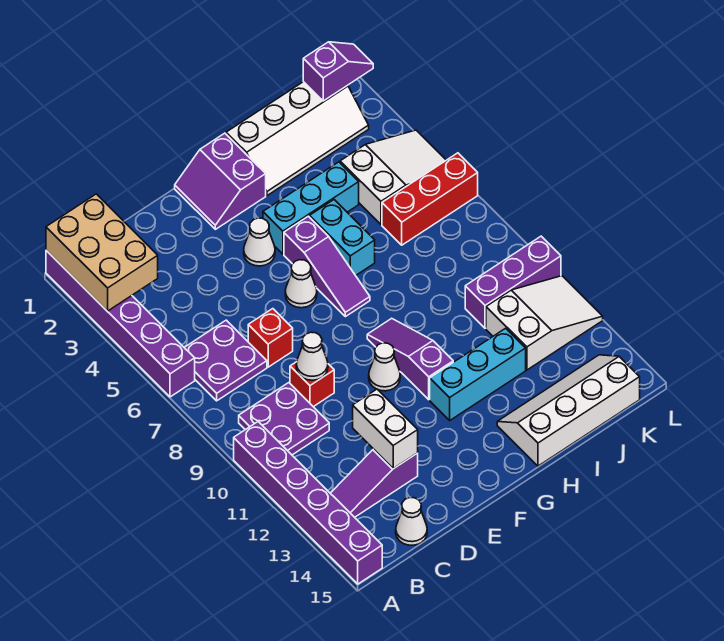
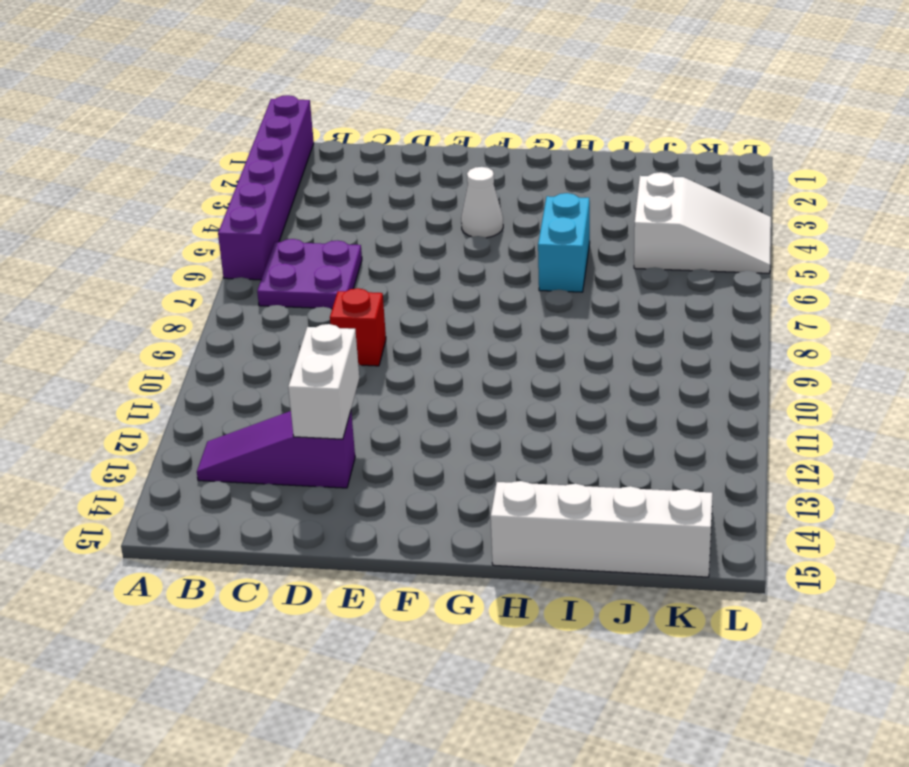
none -> purple brick A10:A15 level 1
none -> purple plate B9:C10 level 1
none -> white cone C15 level 1

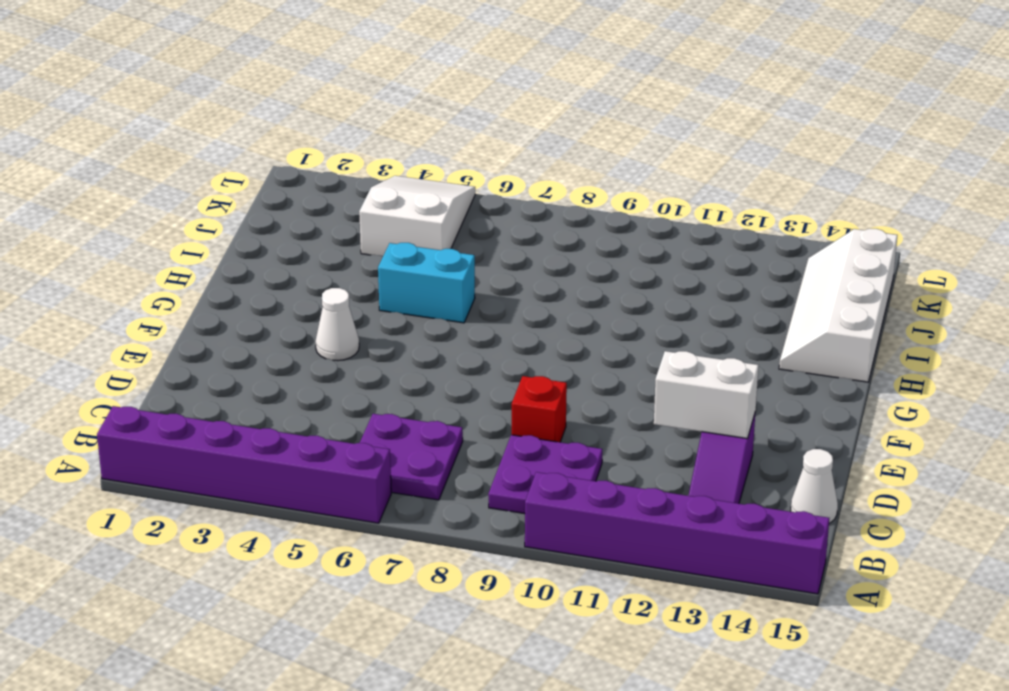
none -> red brick D7 level 1
none -> purple slope F1:G2 level 1 top G
none -> white cone F6 level 1

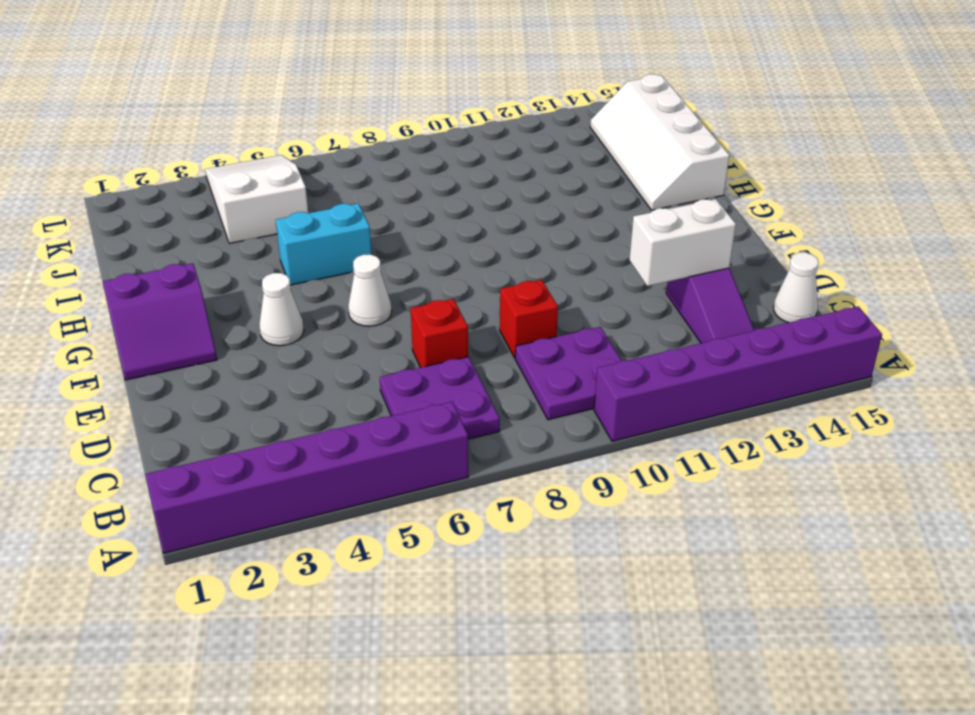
none -> white cone F10 level 1
none -> cyan brick G4:I4 level 1
none -> purple slope G5:G7 level 1 top 5

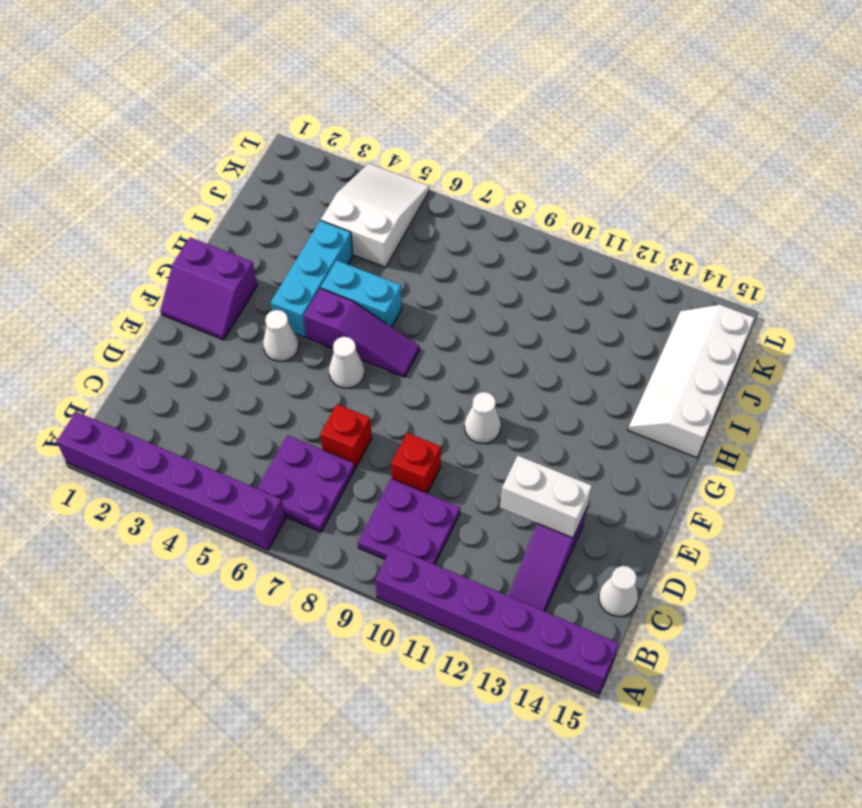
none -> purple slope G9:G11 level 1 top 11
none -> cyan brick G12:I12 level 1
none -> white slope H1:K2 level 1 top 1

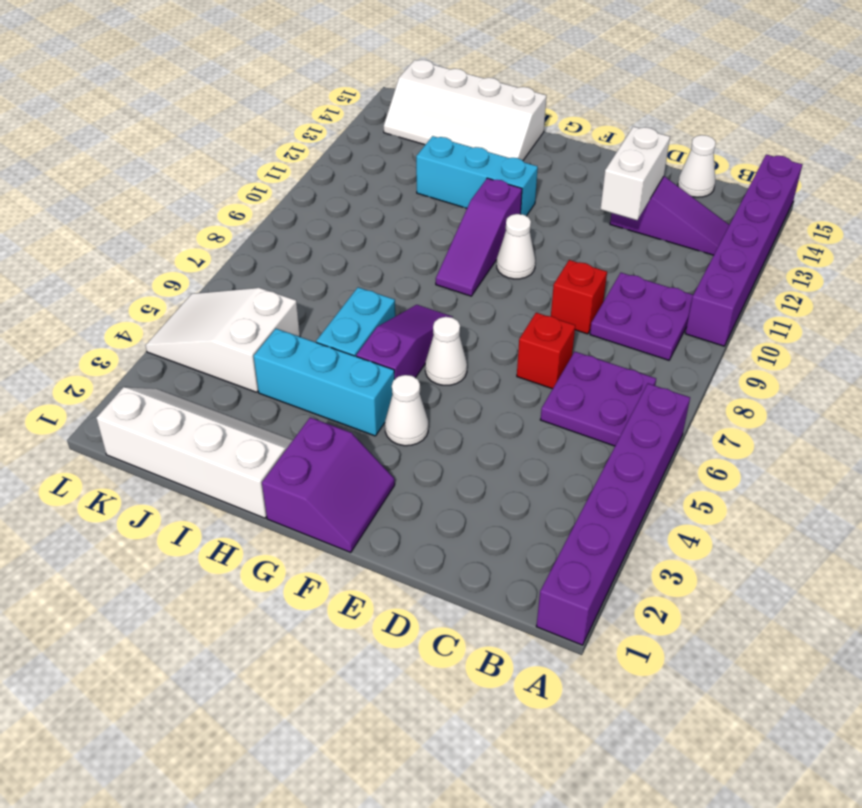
none -> red brick J6:L6 level 1
none -> purple brick J10:L10 level 1
none -> white slope J11:L12 level 1 top J

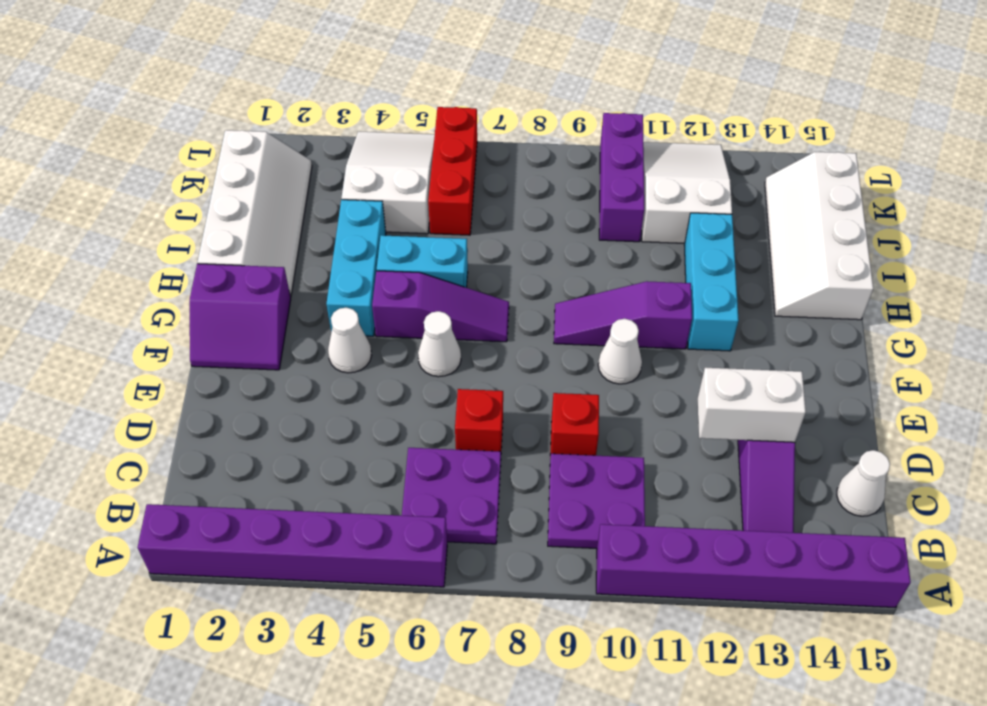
none -> tan brick A1:B3 level 2
none -> white cone D9 level 2
none -> purple slope K1:L1 level 2 top K

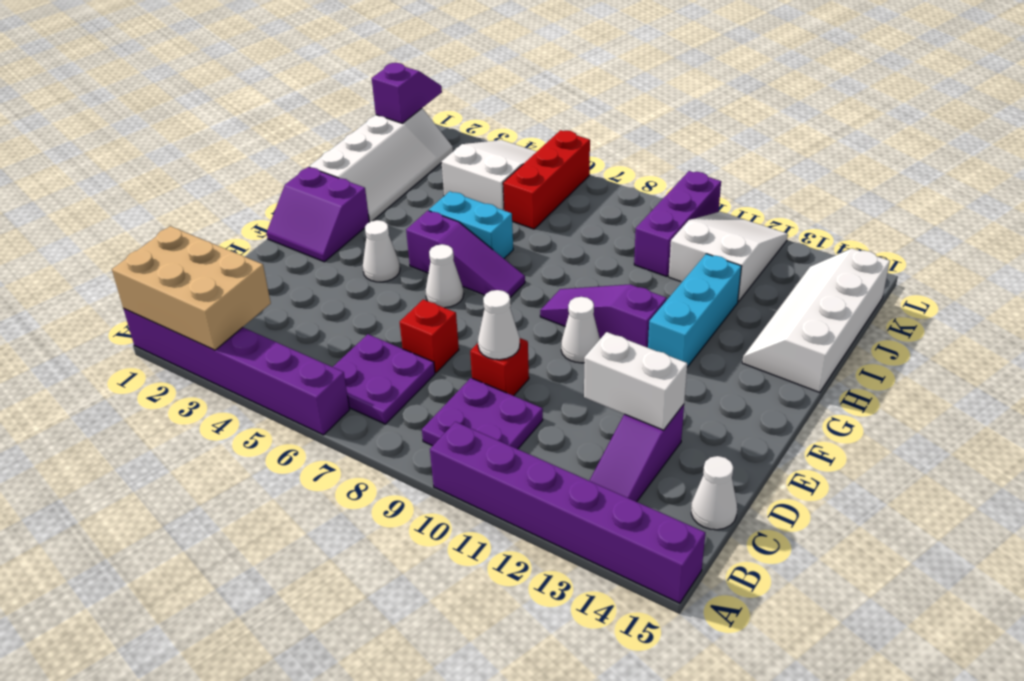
none -> cyan brick G4:I4 level 1

